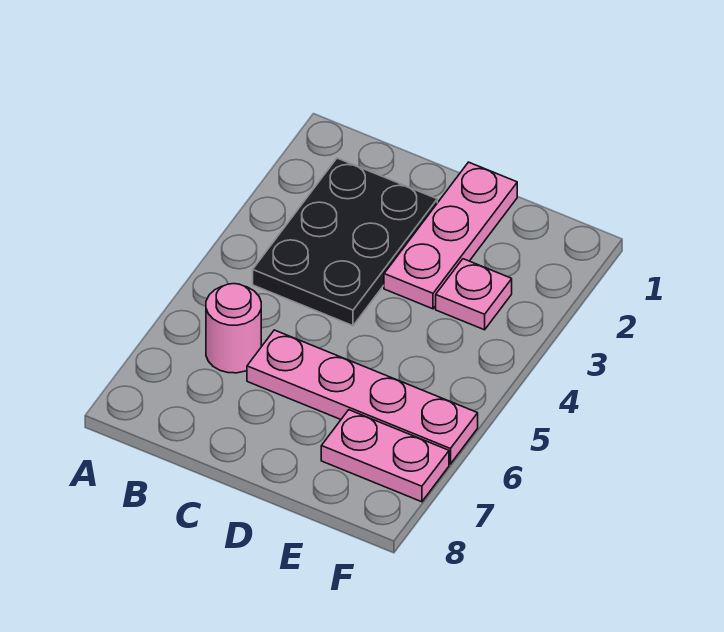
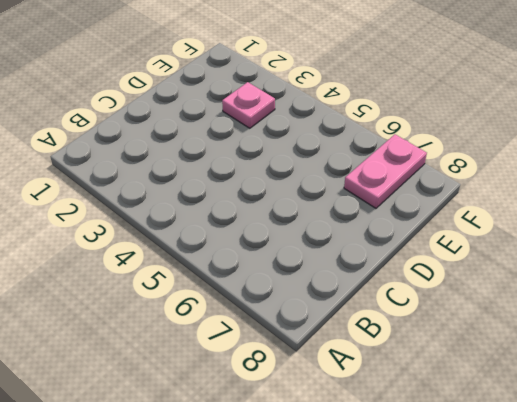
none -> black plate B2:C4 level 1
none -> pink round brick B6 level 1

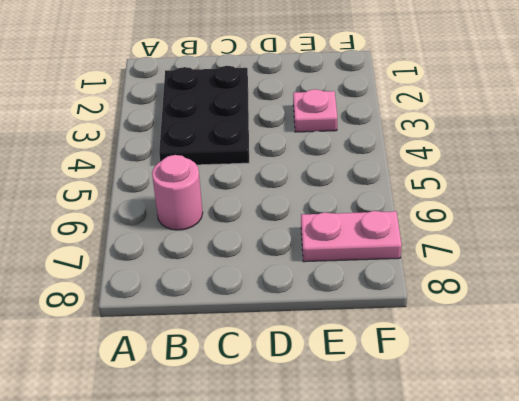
none -> pink plate C6:F6 level 1
none -> pink plate D1:D3 level 1

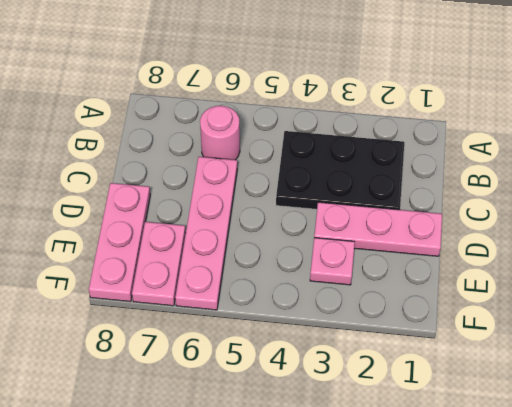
pink plate D8:F8 level 1 -> none

